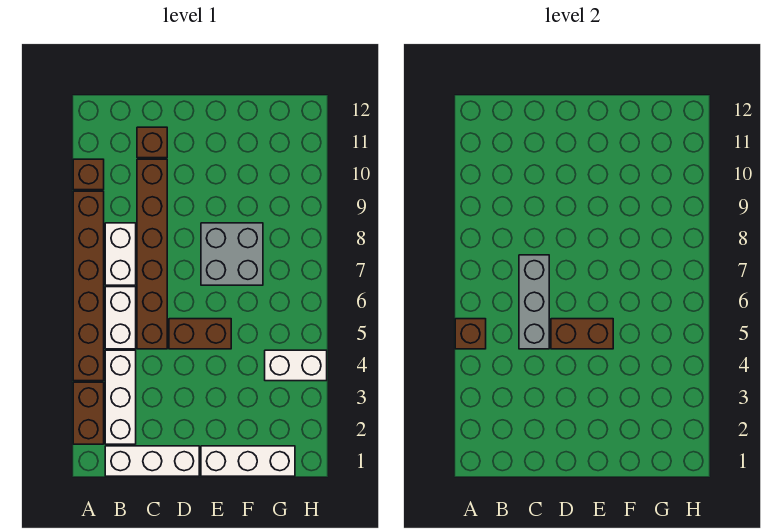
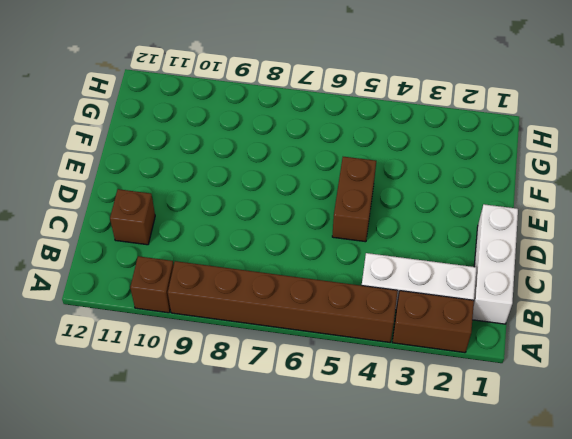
none -> white brick B5:B6 level 1
none -> white brick B7:B8 level 1
none -> brown brick C5:C10 level 1

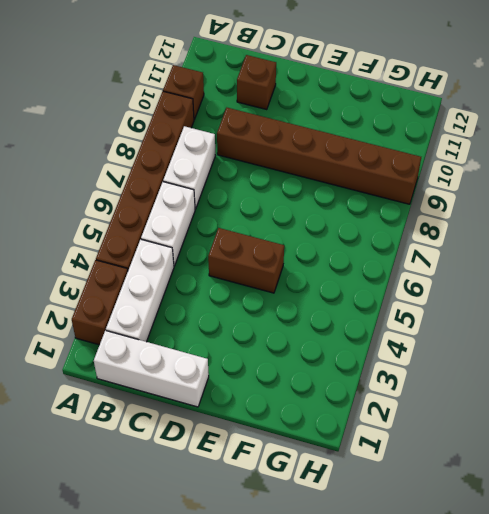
brown brick C9:H9 level 1 -> brown brick C5:C10 level 1
none -> white brick E1:G1 level 1
none -> grey brick E7:F8 level 1
none -> white brick G4:H4 level 1

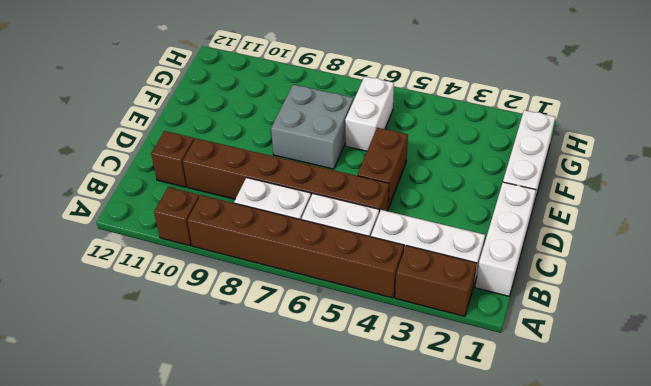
white brick F6:G6 level 1 -> white brick G4:H4 level 1
none -> brown brick A5 level 2
none -> grey brick C5:C7 level 2
none -> brown brick D5:E5 level 2

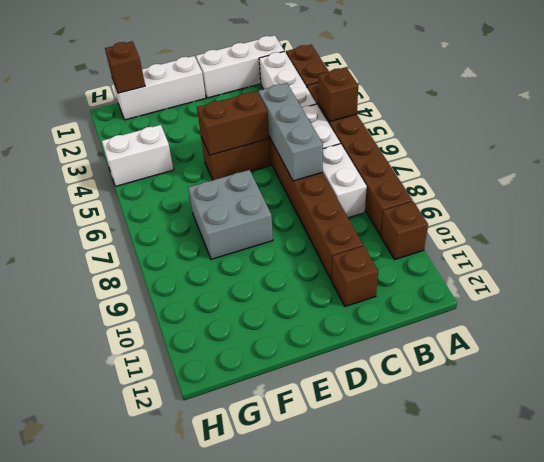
brown brick G1 level 2 -> none

